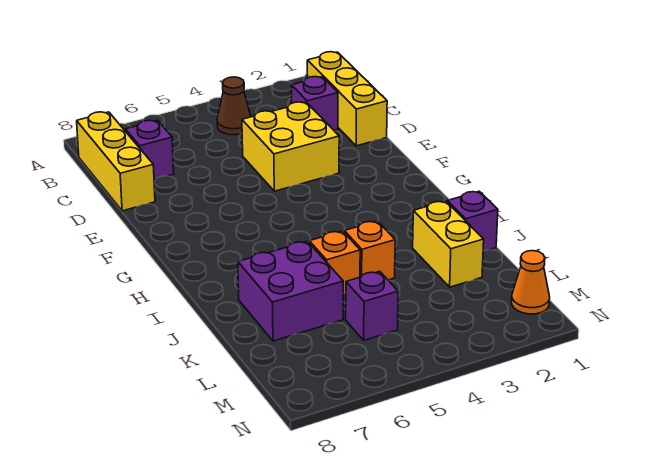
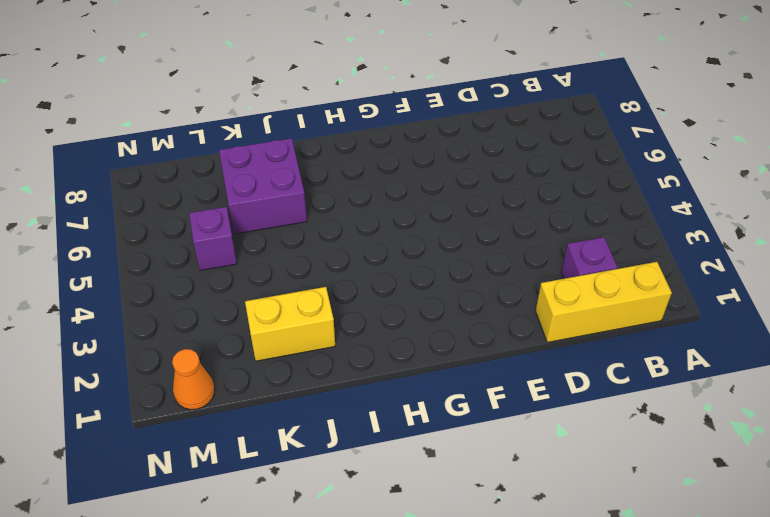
none -> brown cone B4 level 1
none -> yellow brick B8:D8 level 1
none -> purple brick C7 level 1

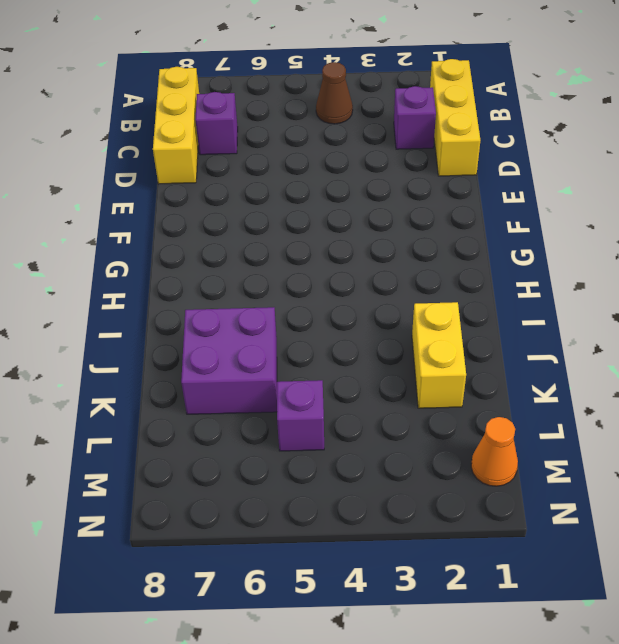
none -> yellow brick D3:E4 level 1
none -> purple brick J1 level 1
none -> orange brick J4 level 1

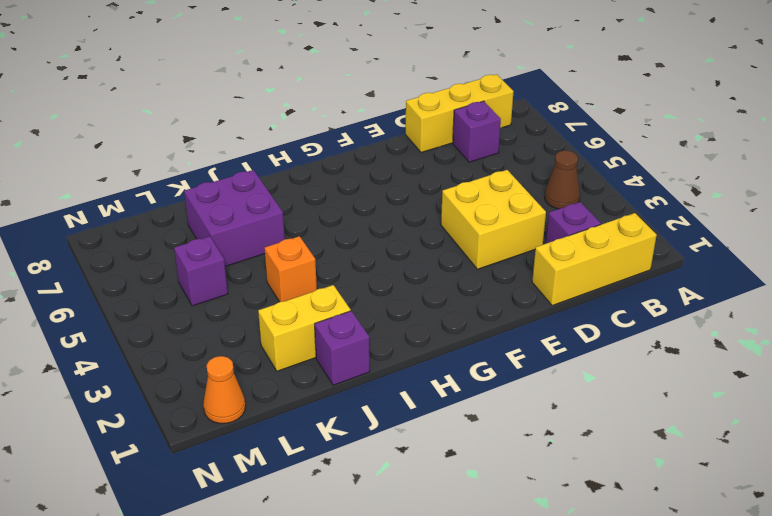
none -> orange brick J5 level 1

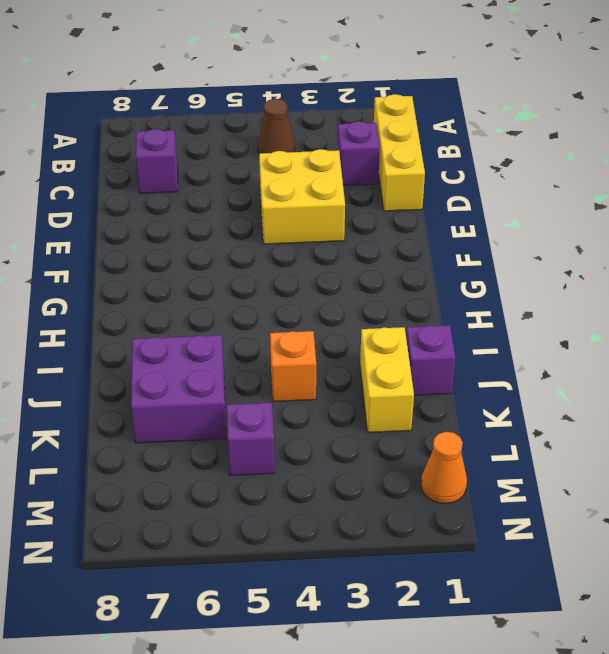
none -> yellow brick B8:D8 level 1
none -> orange brick J5 level 1

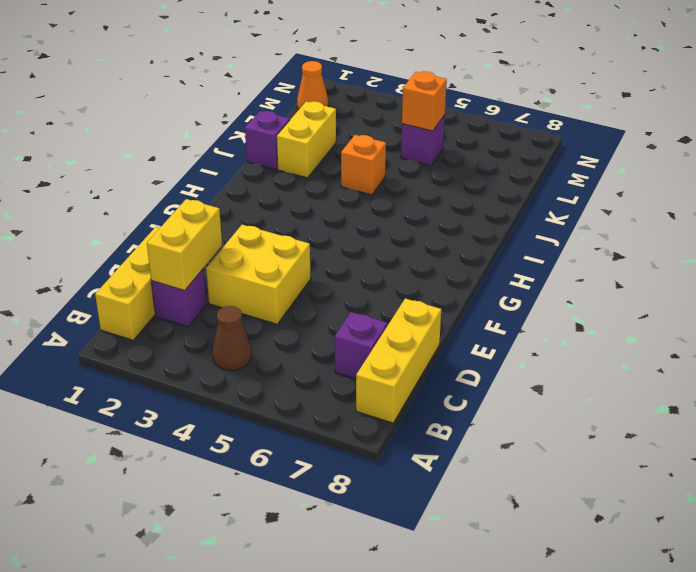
yellow brick C2:D2 level 2 -> none
orange brick L5 level 2 -> orange brick J5 level 1
none -> purple brick J6:K7 level 1

